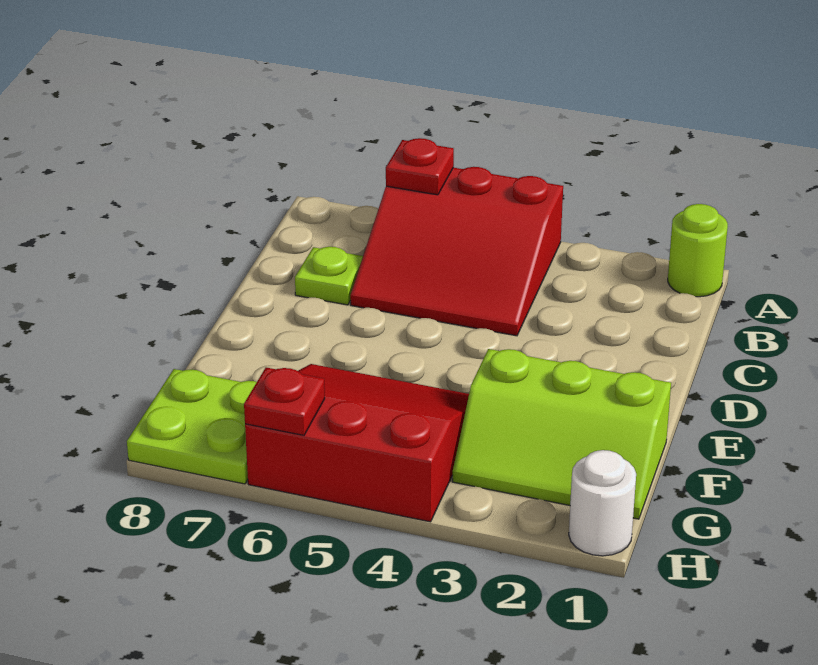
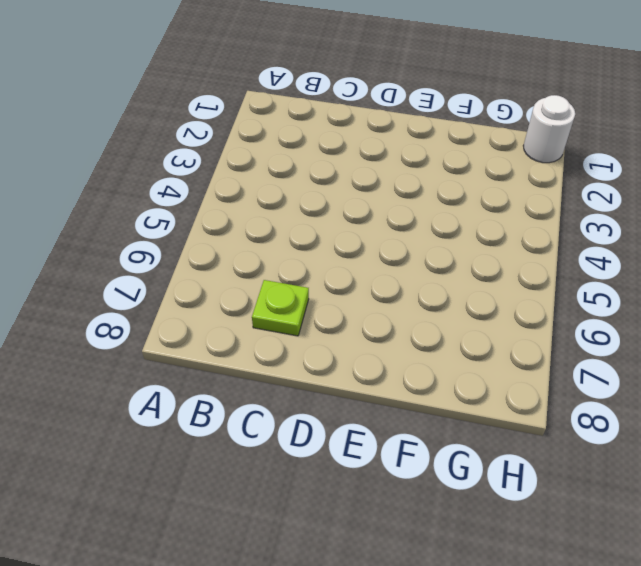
none -> lime round brick A1 level 1
none -> red slope A4:C6 level 1 top A

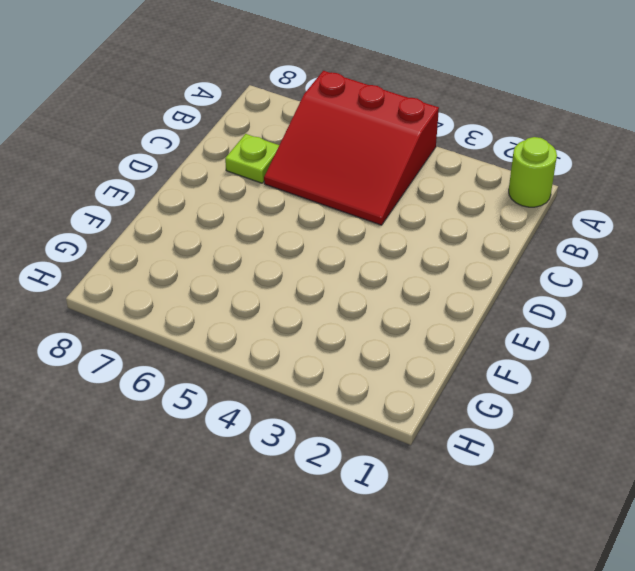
none -> lime slope F1:G3 level 1 top F
none -> red slope F4:H6 level 1 top H

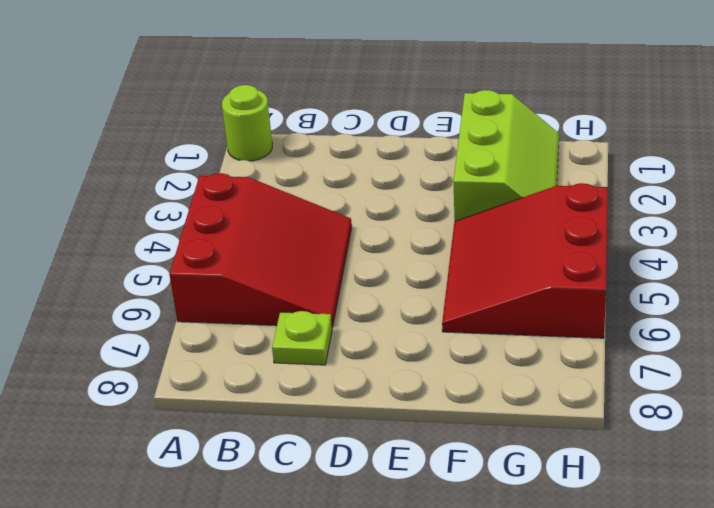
none -> lime plate G7:H8 level 1
none -> white round brick H1 level 1

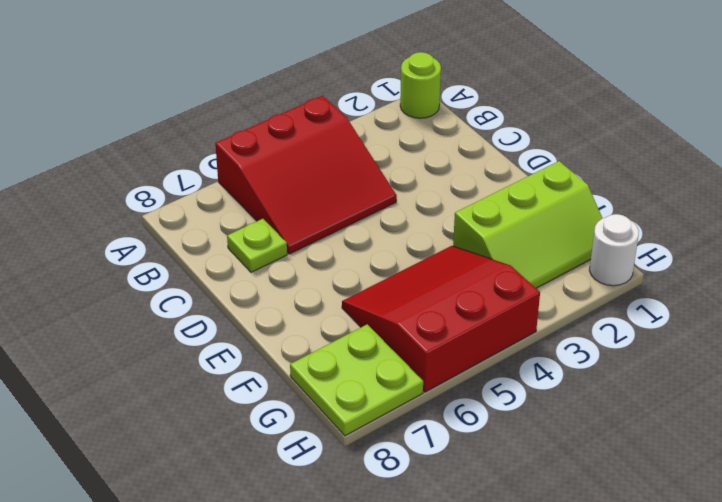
none -> red plate A6 level 2
none -> red plate H6 level 2

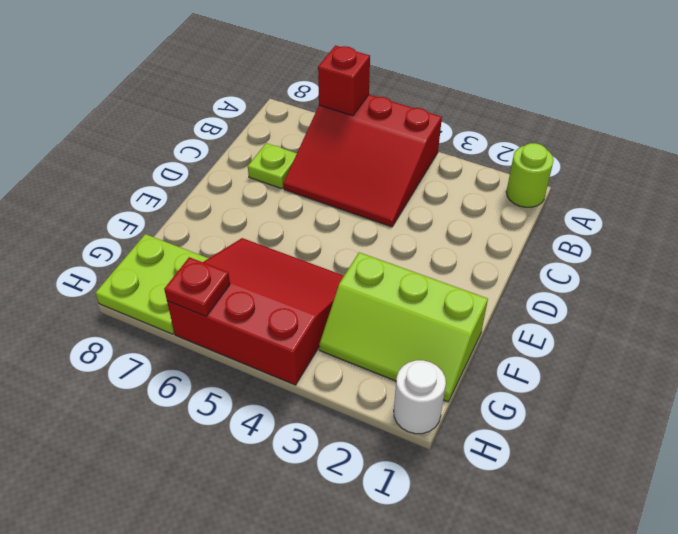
red brick A6 level 2 -> red plate A6 level 2

